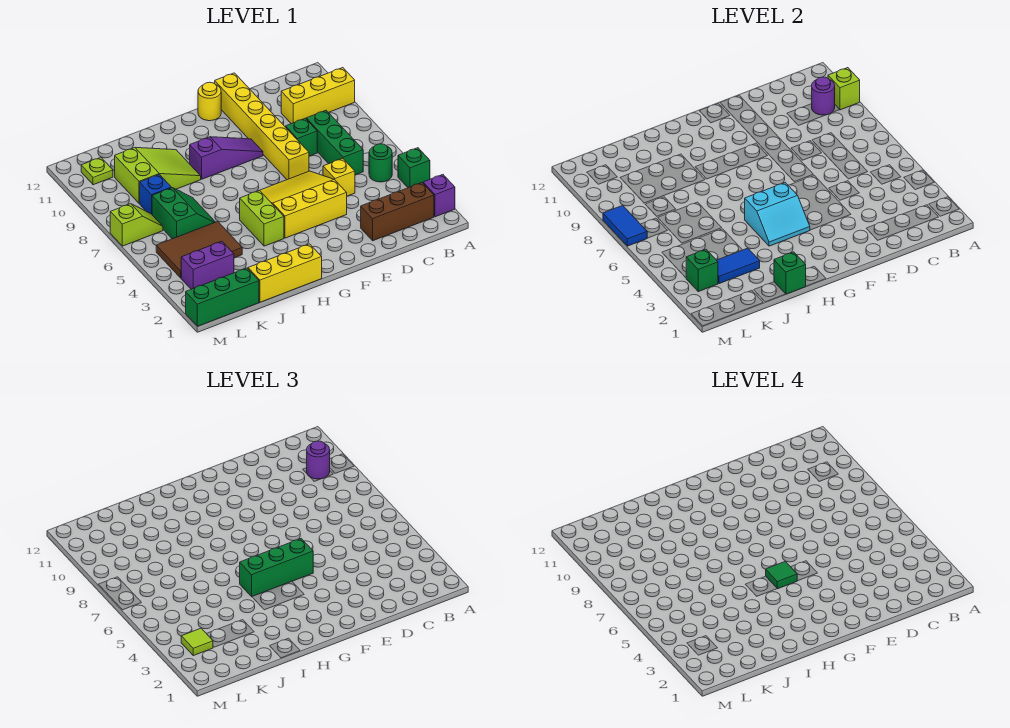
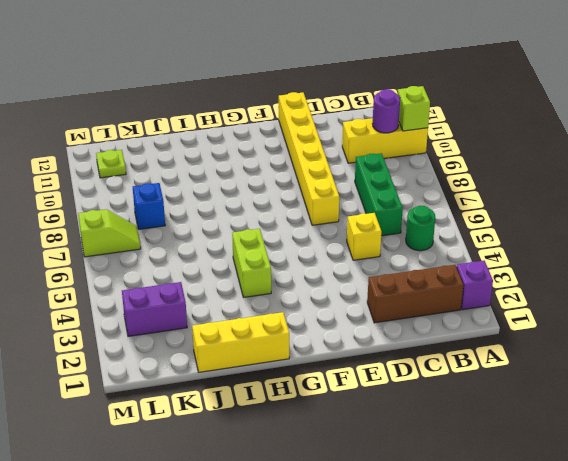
none -> green brick A4 level 1
none -> green brick D8 level 1
none -> yellow slope E4:G6 level 1 top 4
none -> purple slope F9:H9 level 1 top H

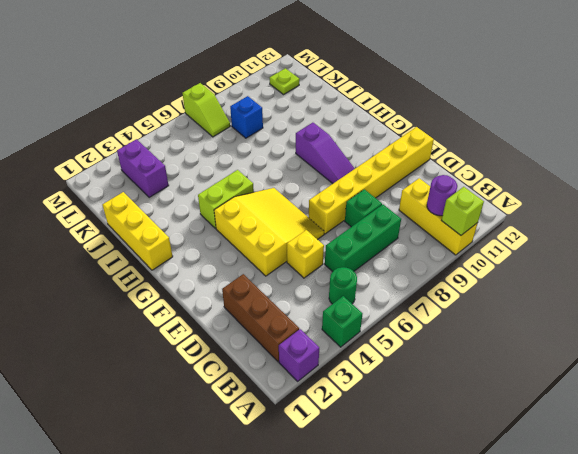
none -> yellow round brick F12 level 1
none -> lime slope I9:K10 level 1 top K
none -> brown tile J4:L5 level 1
none -> green slope J6:K7 level 1 top K

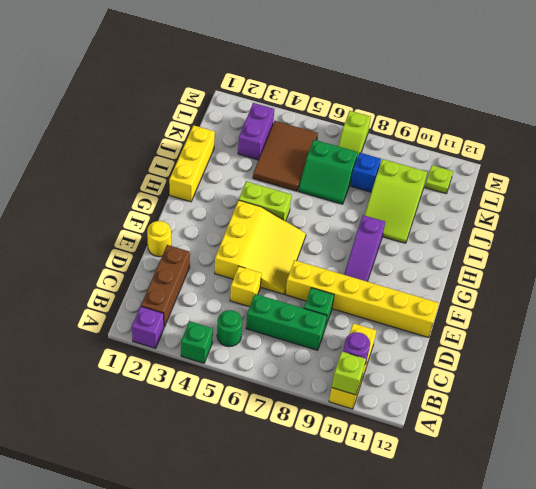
yellow round brick E1 level 1 -> yellow round brick F12 level 1
none -> green brick K1:M1 level 1
none -> cyan slope G4:H5 level 2 top 5
none -> green brick I1 level 2
none -> blue tile J3:K3 level 2

